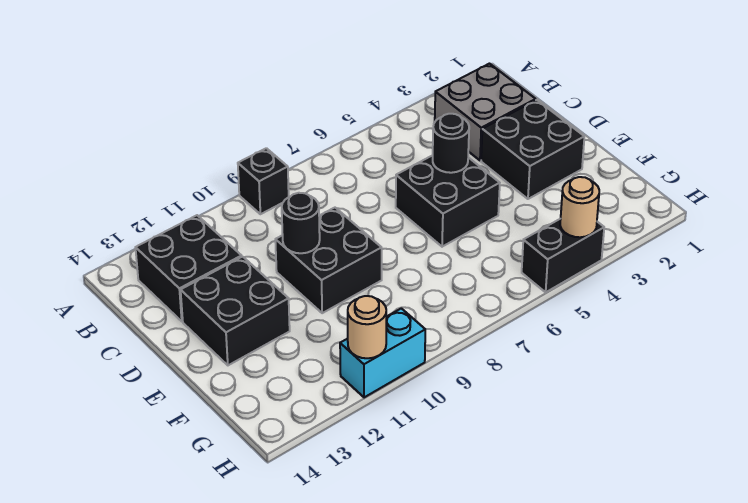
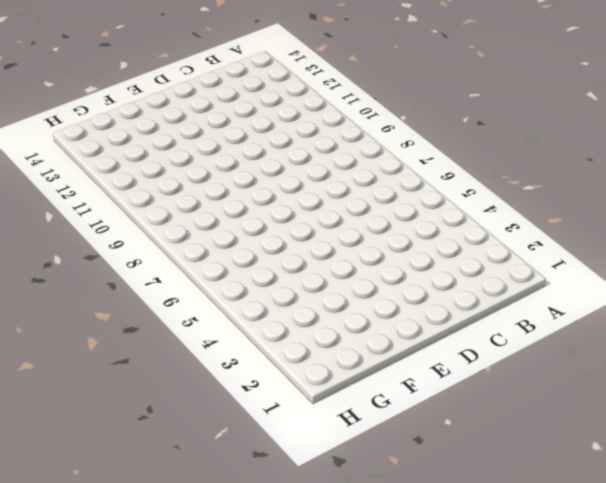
none -> black brick A9 level 1
none -> grey brick B2:C3 level 1
none -> black brick B12:C13 level 1

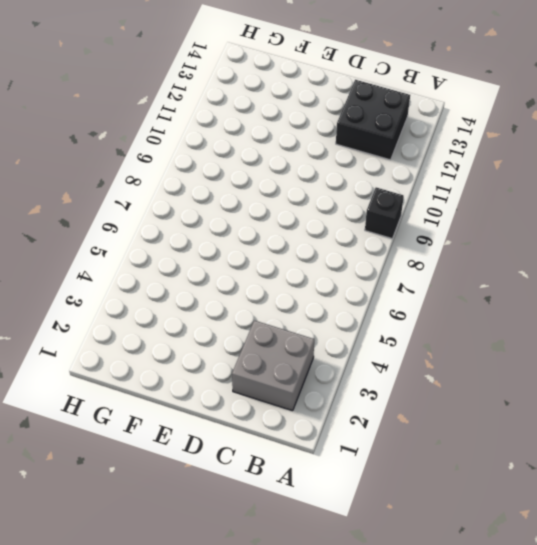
none -> black brick D2:E3 level 1
none -> black brick D5:E6 level 1
none -> black brick D9:E10 level 1

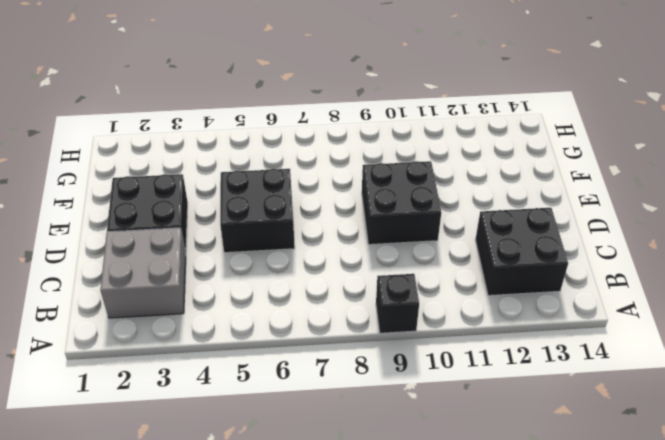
none -> black brick D12:E13 level 1
none -> black brick H4:H5 level 1
none -> cyan brick H10:H11 level 1

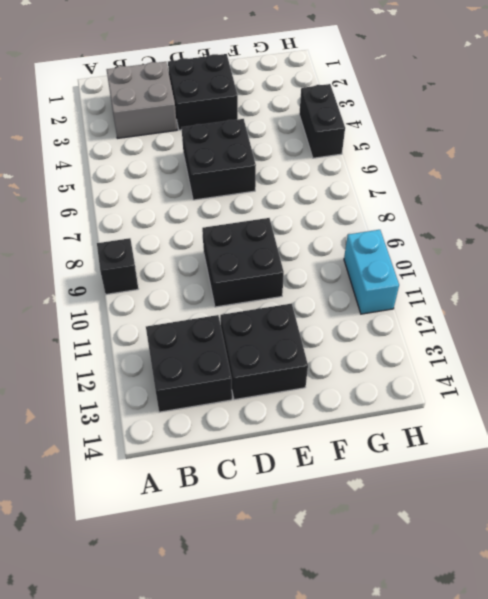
none -> black round brick D5 level 2
none -> black round brick D10 level 2
none -> tan round brick H4 level 2

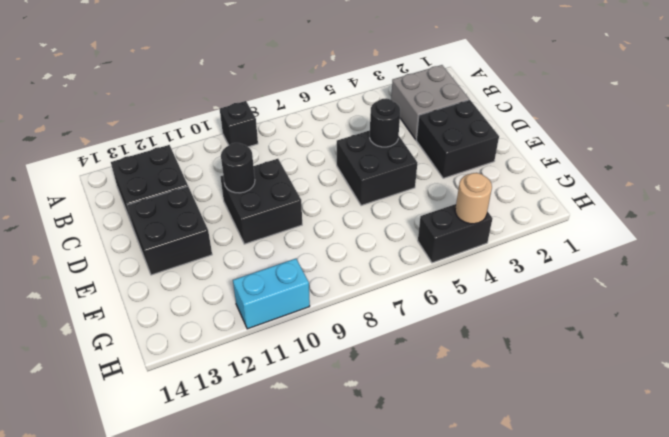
none -> tan round brick H11 level 2

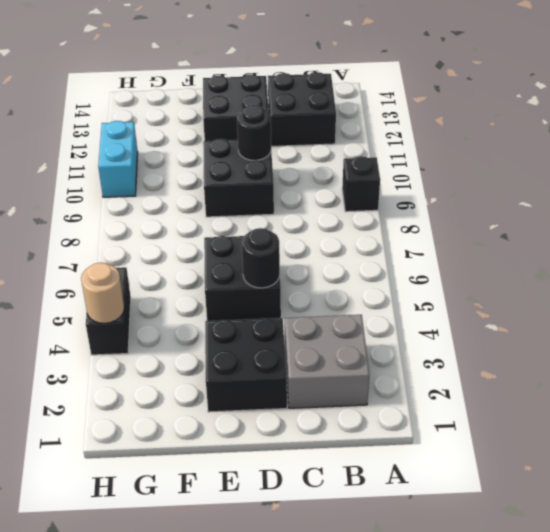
none -> tan round brick H11 level 2

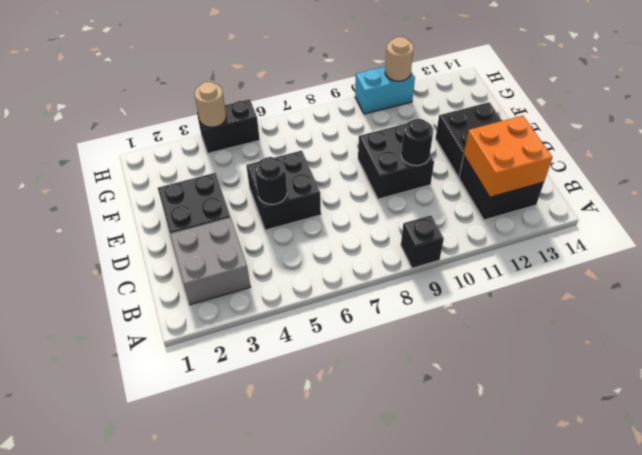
orange brick B12:C13 level 2 -> none

